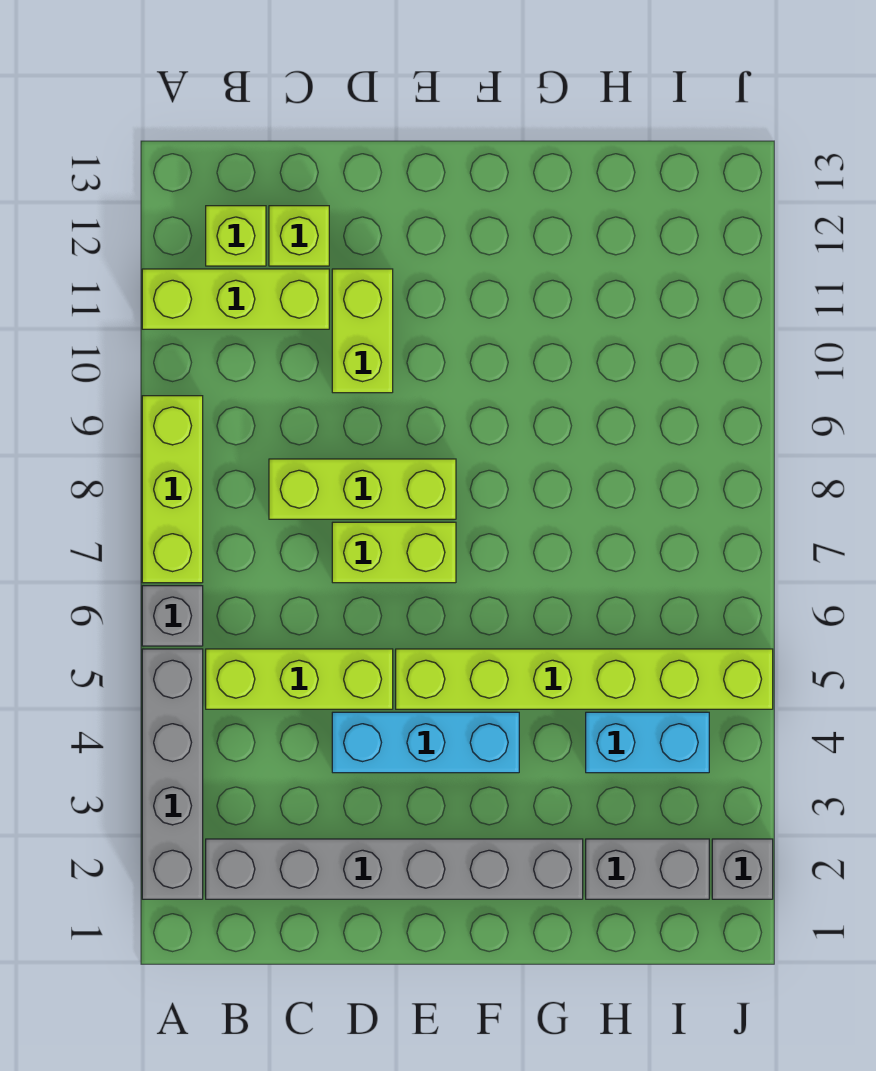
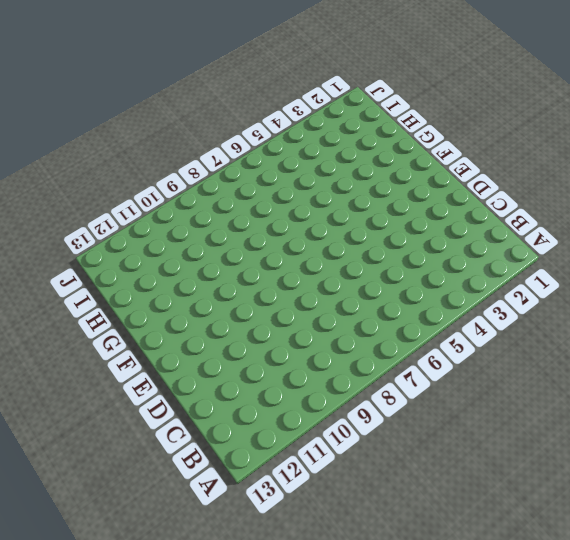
none -> grey brick A2:A5 level 1
none -> grey brick A6 level 1
none -> lime brick A7:A9 level 1

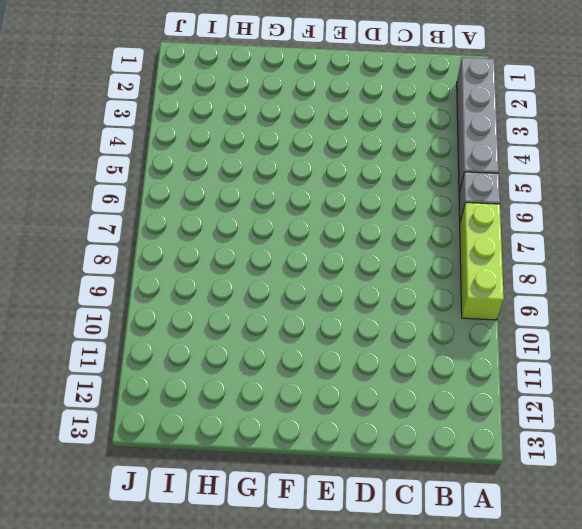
none -> lime brick A11:C11 level 1
none -> grey brick B2:G2 level 1
none -> lime brick B5:D5 level 1

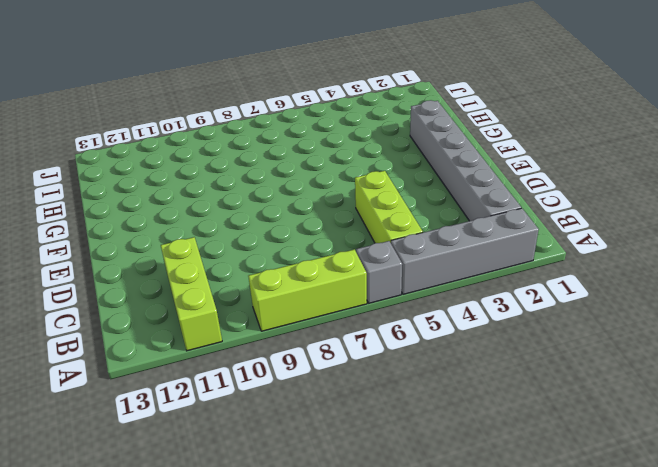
none -> lime brick B12 level 1
none -> lime brick C8:E8 level 1
none -> lime brick C12 level 1

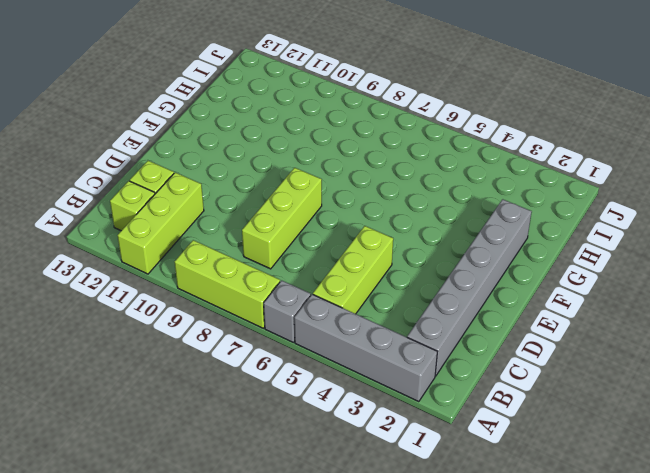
none -> cyan brick D4:F4 level 1
none -> lime brick D7:E7 level 1
none -> lime brick D10:D11 level 1

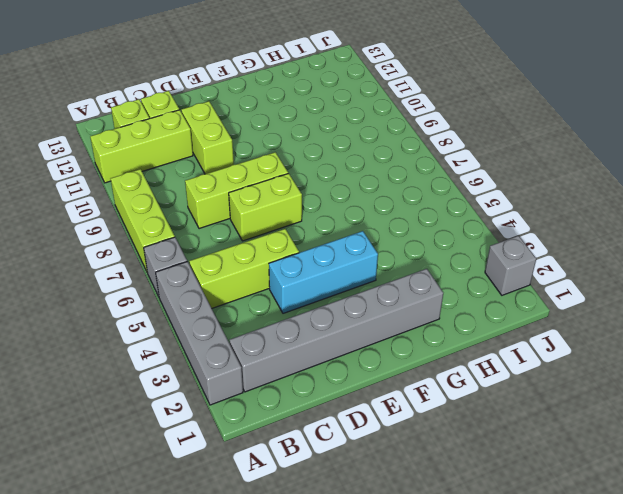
none -> lime brick E5:J5 level 1
none -> grey brick H2:I2 level 1
none -> cyan brick H4:I4 level 1

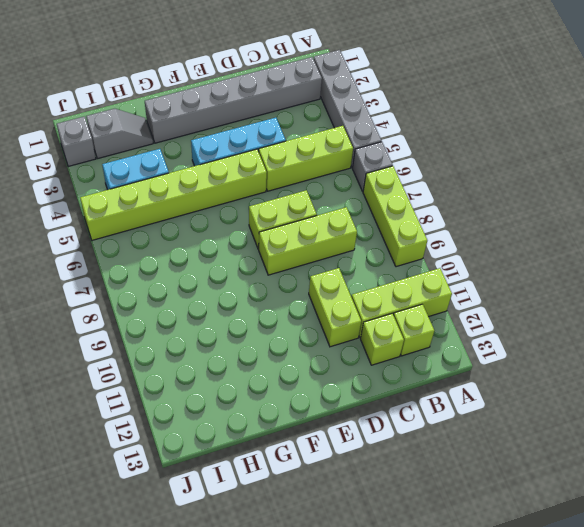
grey slope H2:I2 level 1 top I -> grey brick H2:I2 level 1

